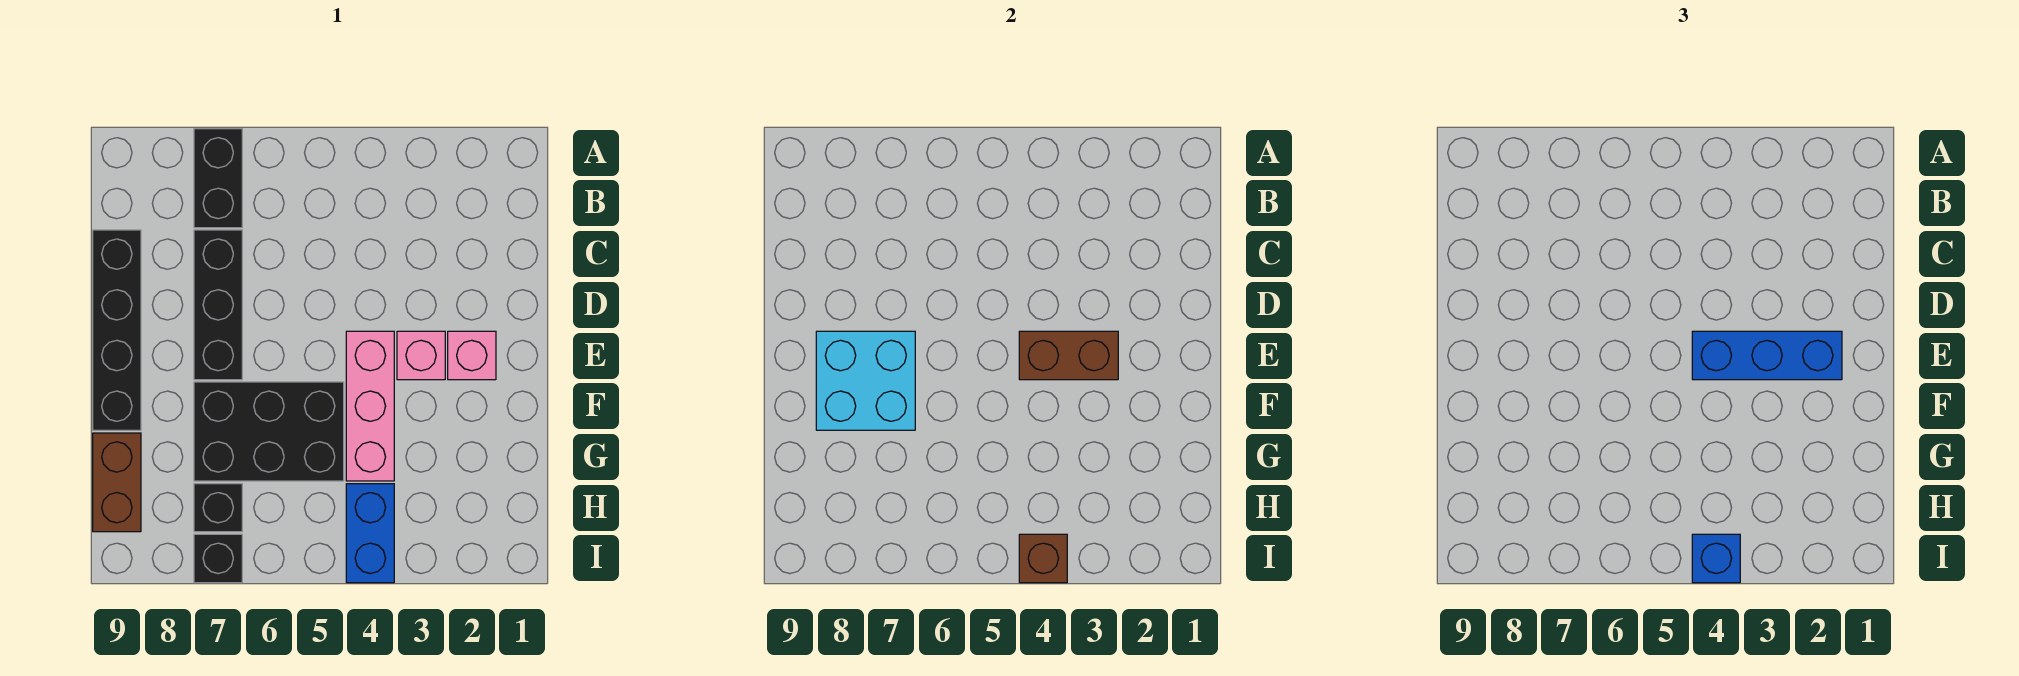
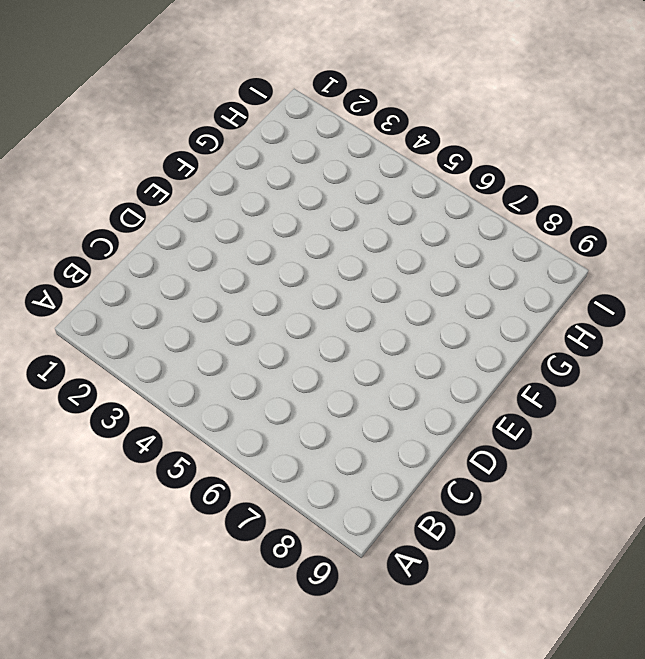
none -> black brick A7:B7 level 1
none -> black brick C7:E7 level 1
none -> black brick C9:F9 level 1

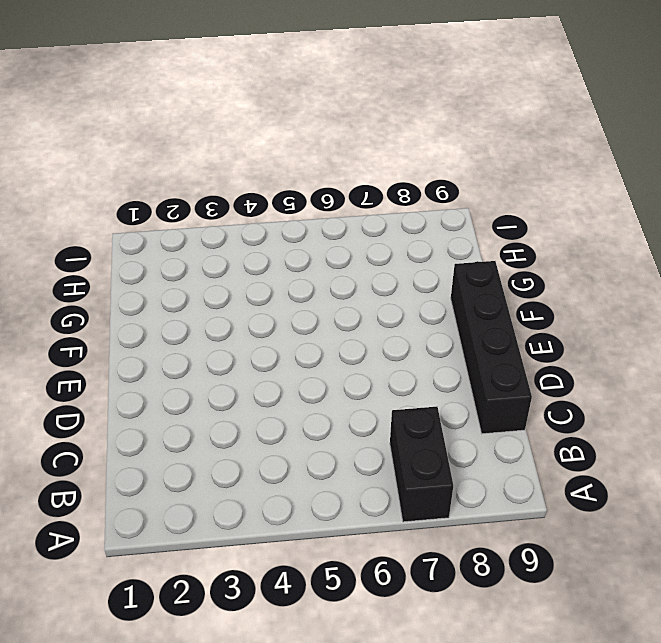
none -> black brick C7:E7 level 1
none -> pink brick E2 level 1
none -> pink brick E3 level 1

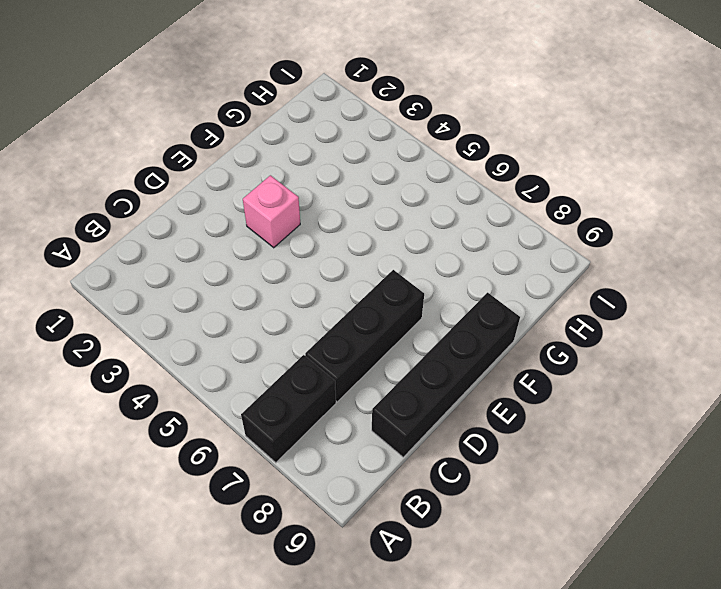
none -> pink brick E2 level 1
none -> pink brick E4:G4 level 1
none -> black brick F5:G7 level 1

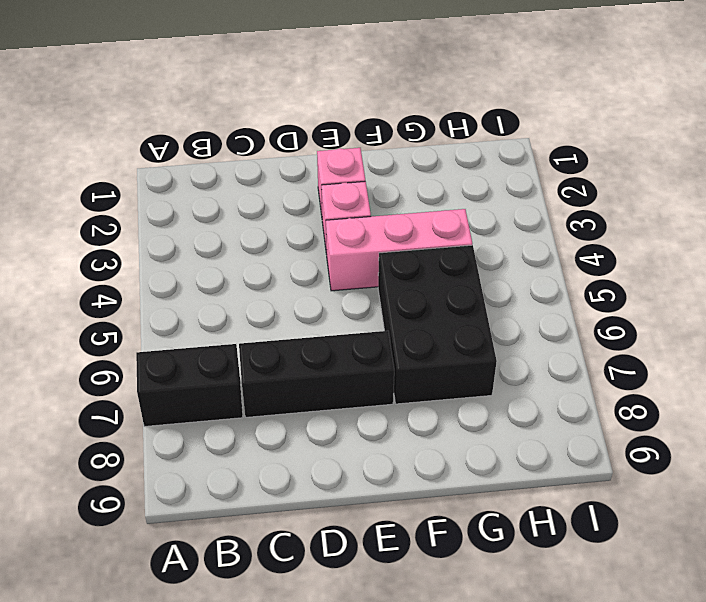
none -> black brick C9:F9 level 1
none -> brown brick G9:H9 level 1
none -> blue brick H4:I4 level 1

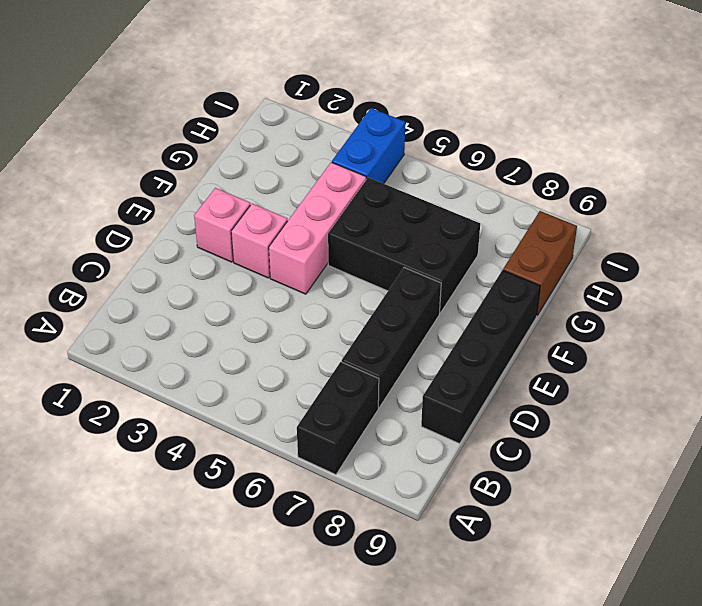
none -> black brick H7 level 1
none -> black brick I7 level 1
none -> brown brick E3:E4 level 2

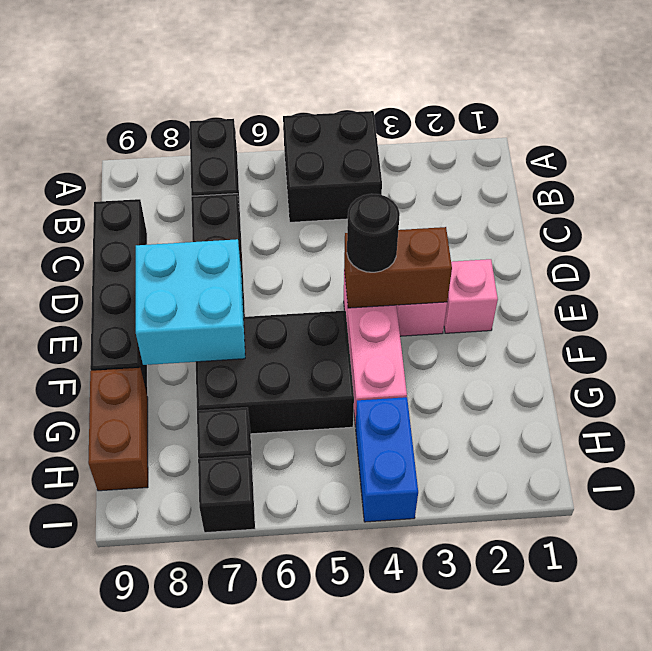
black brick A4:B5 level 1 -> none
black round brick E4 level 3 -> blue brick E2:E4 level 3
none -> brown brick I4 level 2
none -> blue brick I4 level 3

